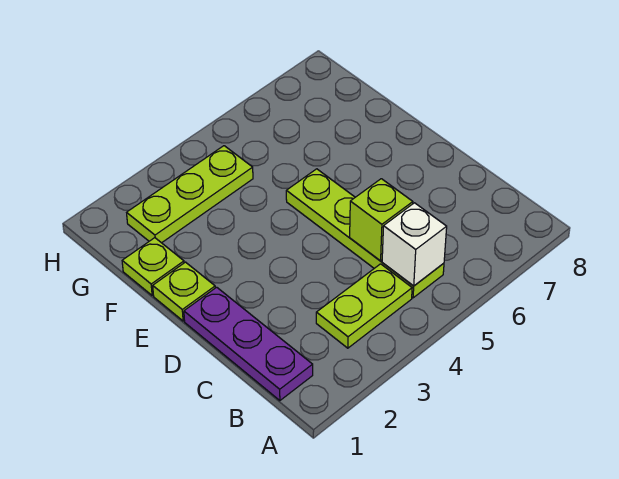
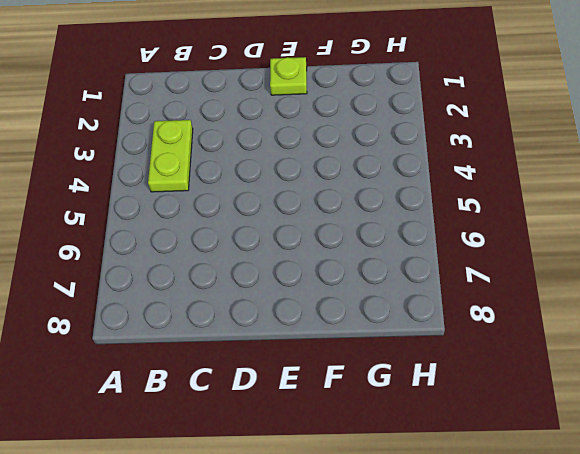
none -> purple plate B1:D1 level 1
none -> lime plate B5:E5 level 1

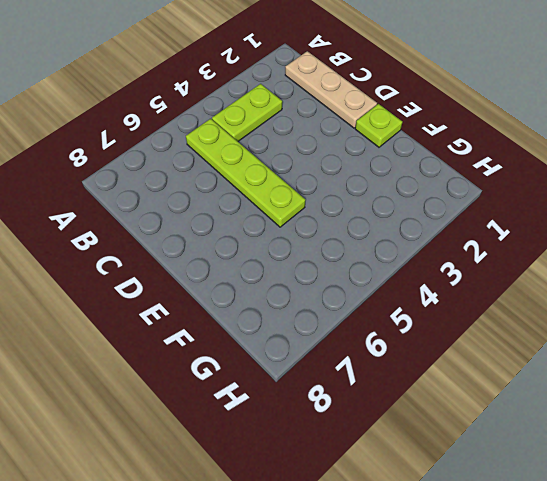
tan plate B1:D1 level 1 -> purple plate B1:D1 level 1
none -> lime plate F1 level 1
none -> lime plate G2:G4 level 1

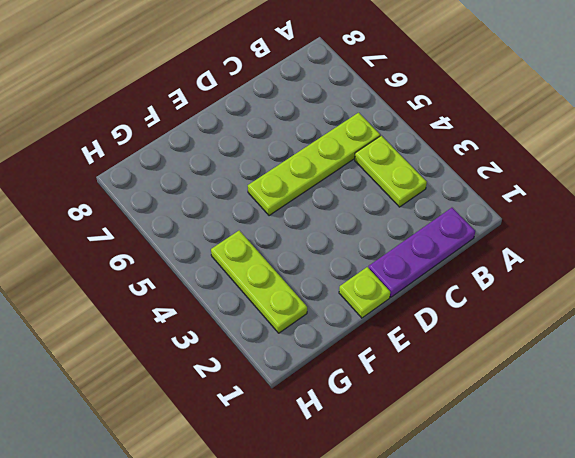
none -> lime plate F1 level 1
none -> white brick B5 level 2

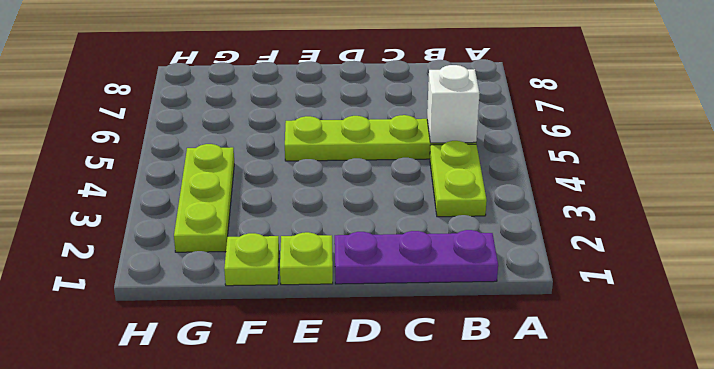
none -> lime brick C5 level 2

